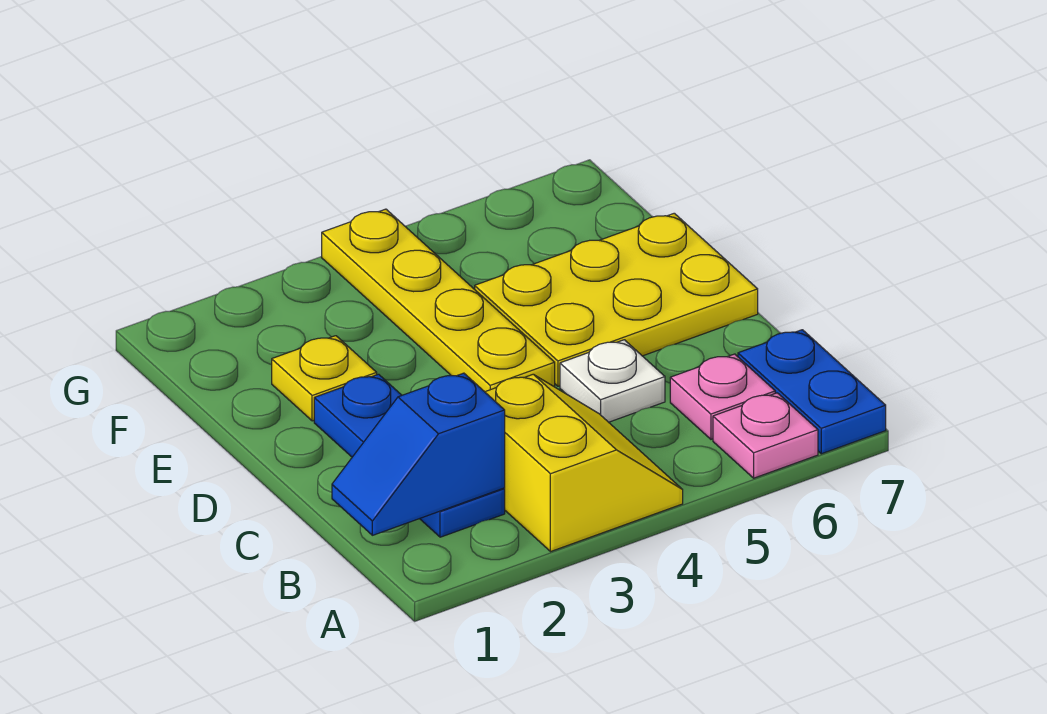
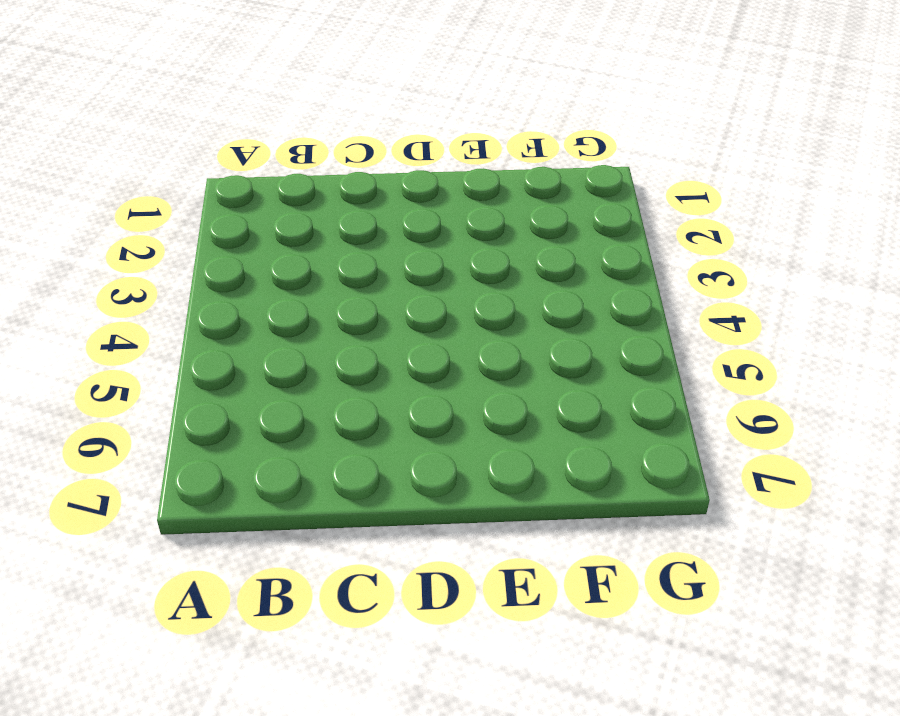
none -> yellow slope A3:B4 level 1 top 3
none -> pink plate A6 level 1

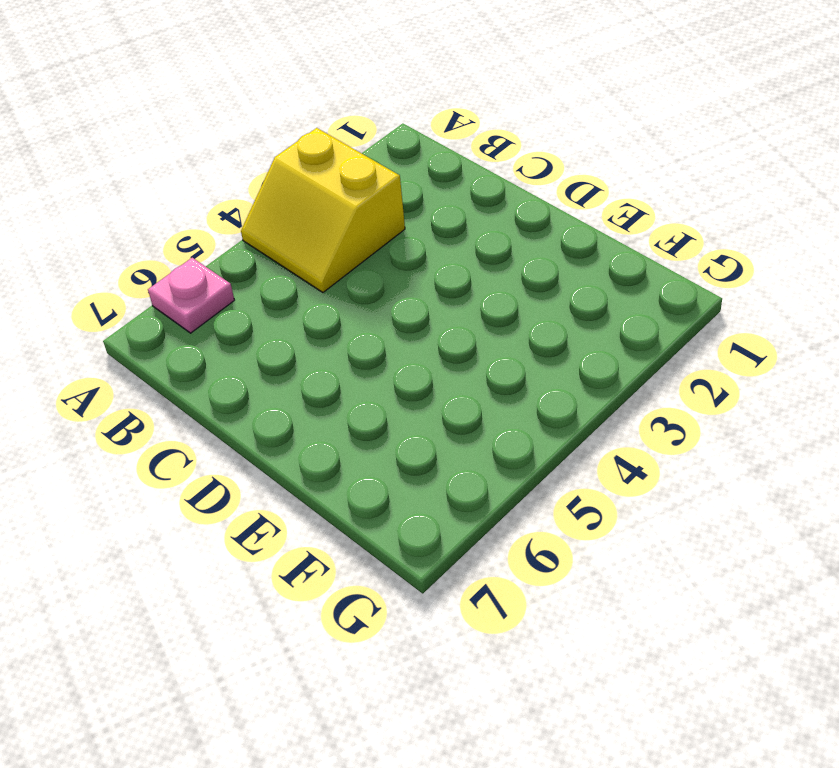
none -> blue plate A7:B7 level 1
none -> blue plate B2:D2 level 1

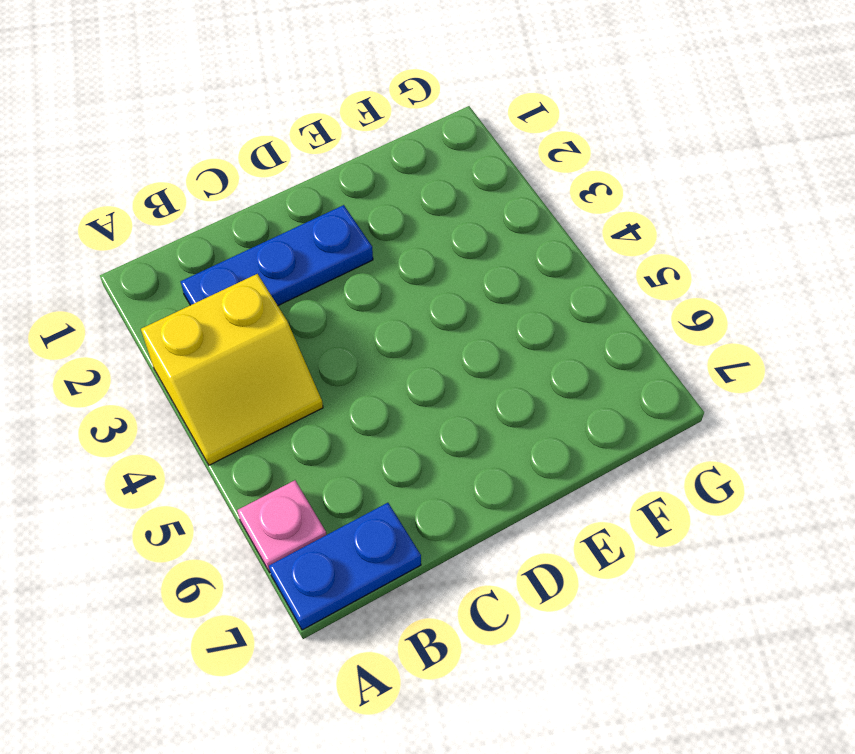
none -> pink plate B6 level 1
none -> white plate C5 level 1

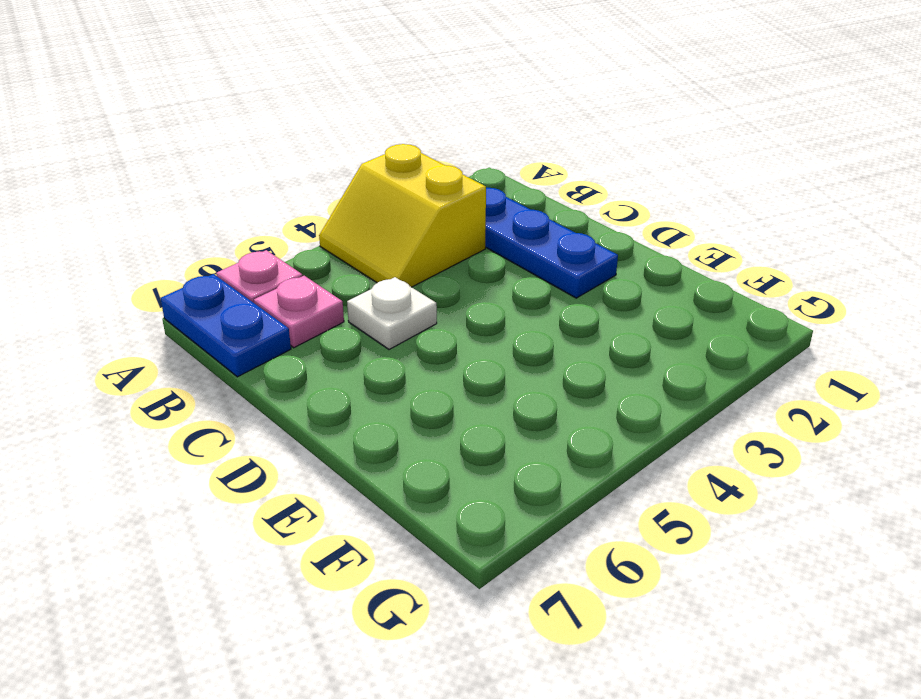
none -> yellow plate D4:G4 level 1
none -> yellow plate D5:E7 level 1

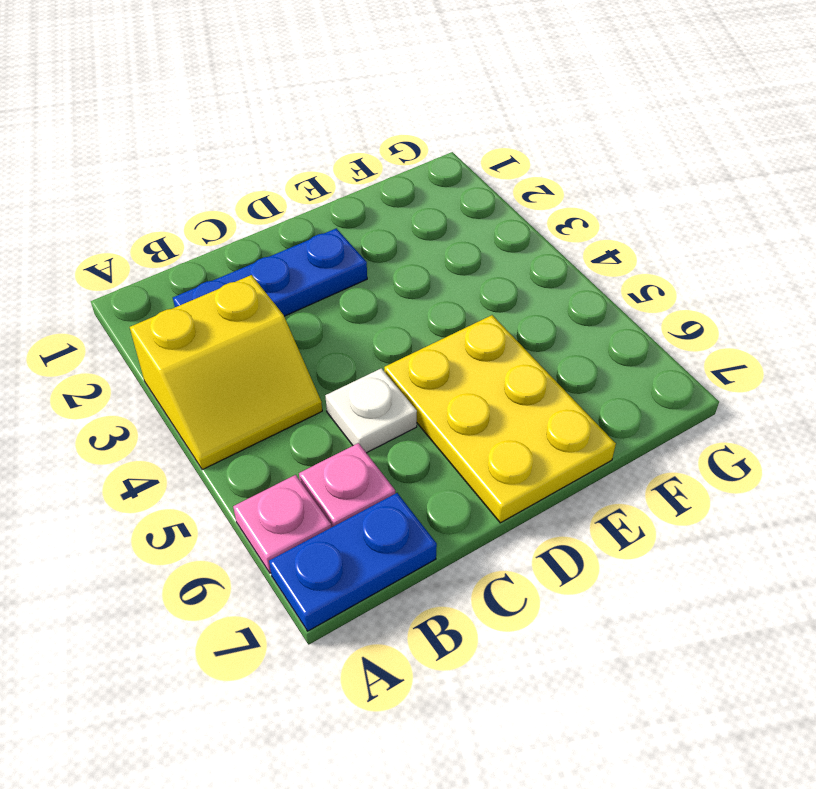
none -> yellow plate D4:G4 level 1
none -> yellow plate E2 level 1

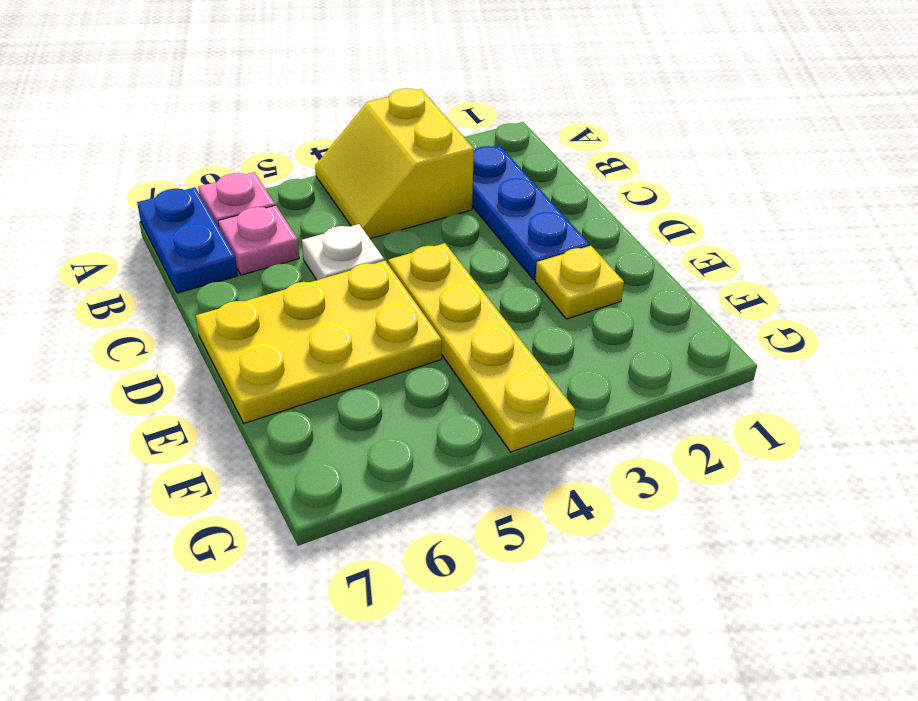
none -> blue slope B1:B2 level 2 top 2

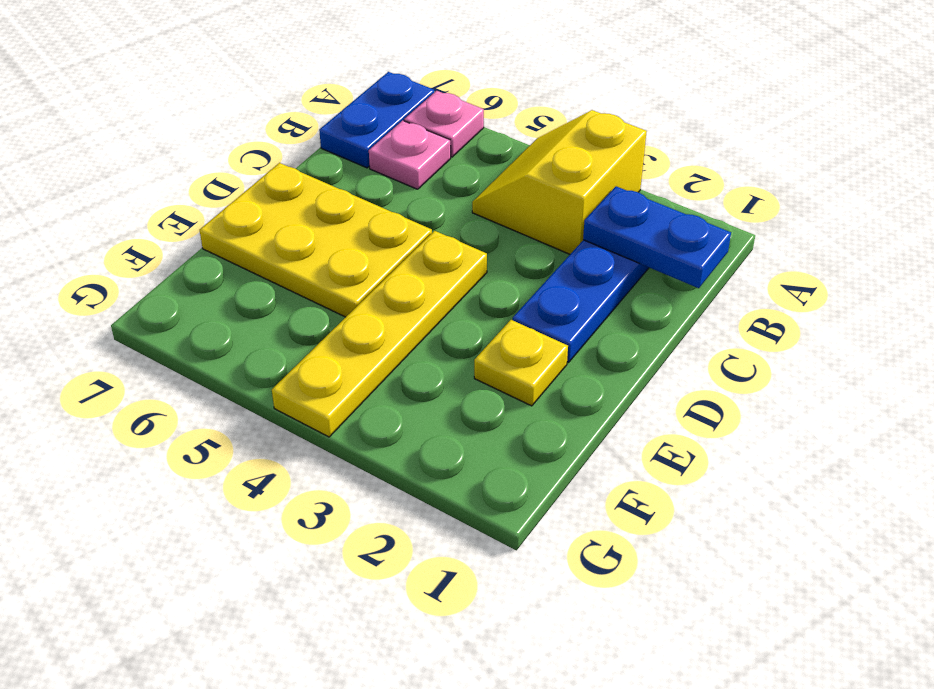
blue plate B1:B2 level 2 -> blue slope B1:B2 level 2 top 2
none -> white plate C5 level 1

